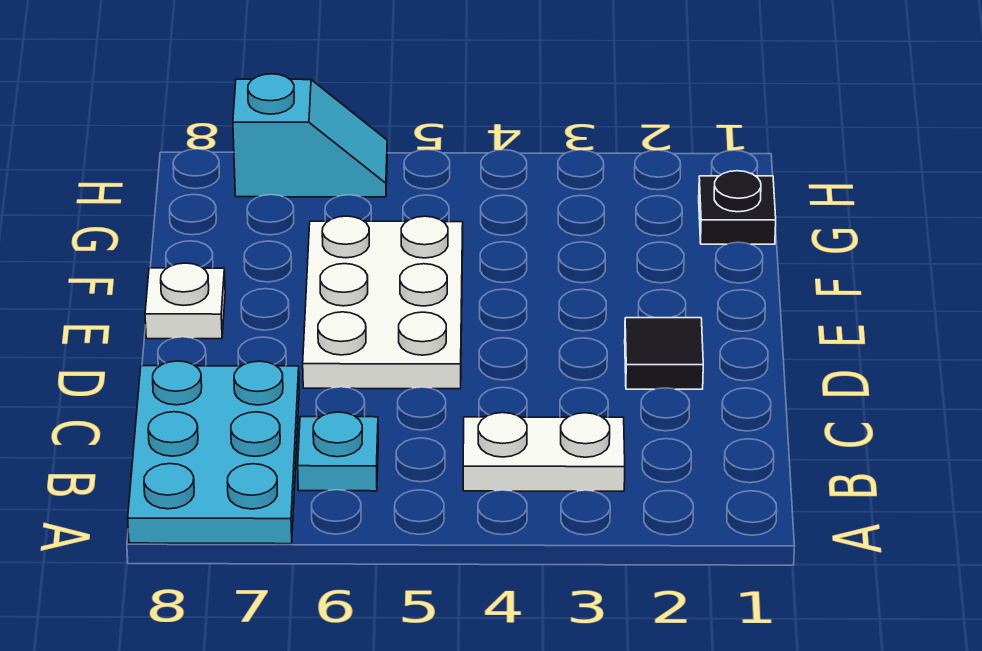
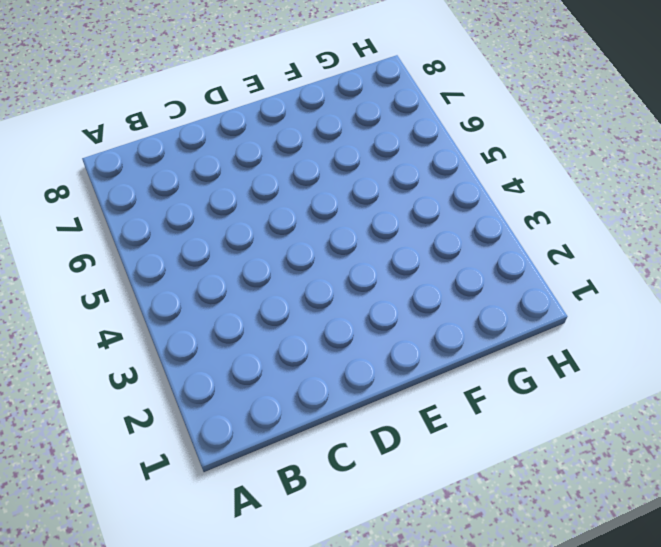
none -> cyan plate A7:C8 level 1
none -> white plate B3:B4 level 1

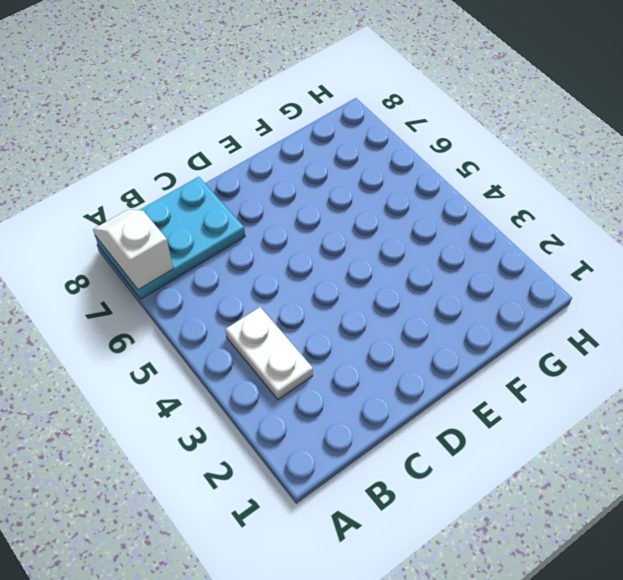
white slope A7:A8 level 2 top 7 -> none
none -> cyan plate B6 level 1
none -> black tile D2 level 1

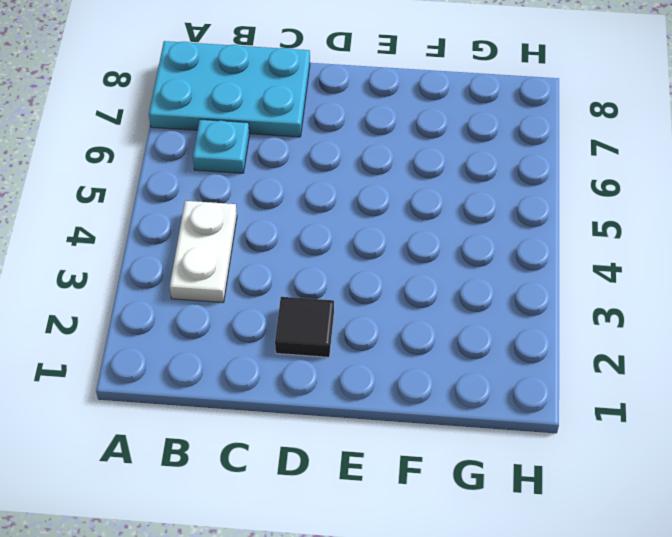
none -> white plate D5:F6 level 1
none -> white plate E8 level 1

